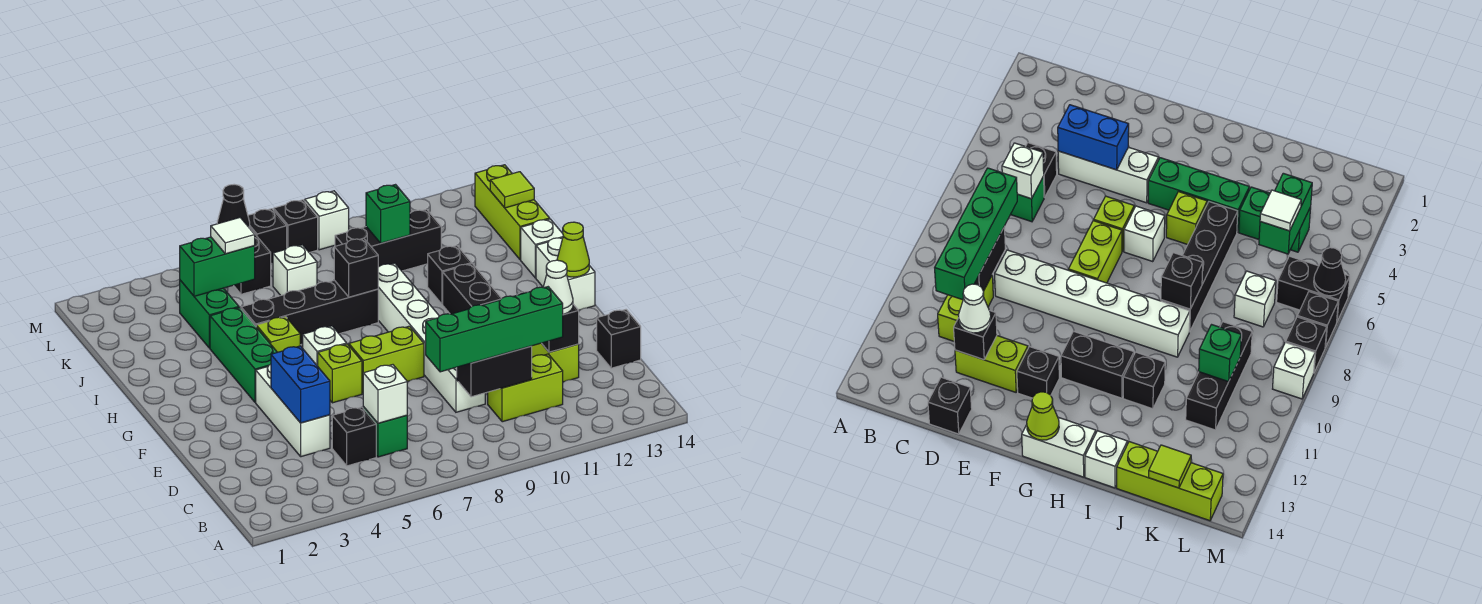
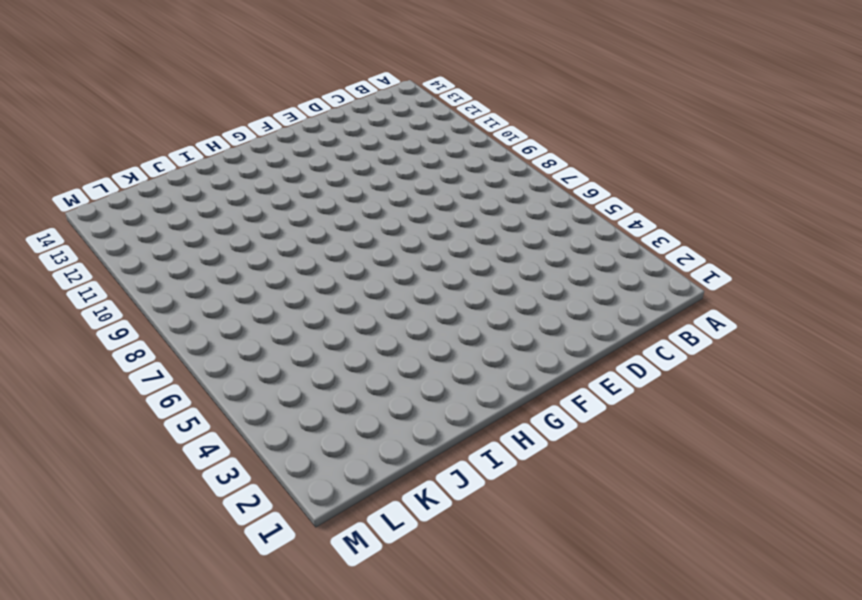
none -> black brick C5 level 1
none -> green brick C6 level 1
none -> lime brick C10:C11 level 1
none -> white brick D4:F4 level 1

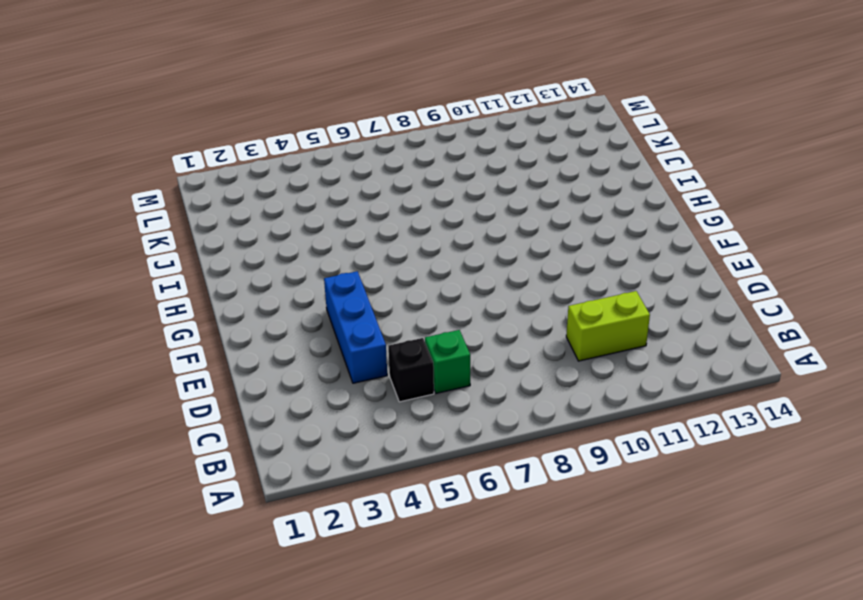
blue brick D4:F4 level 1 -> white brick D4:F4 level 1
none -> white brick D9:I9 level 1
none -> lime brick D12:E12 level 1
none -> black brick D14 level 1
none -> lime brick F6 level 1

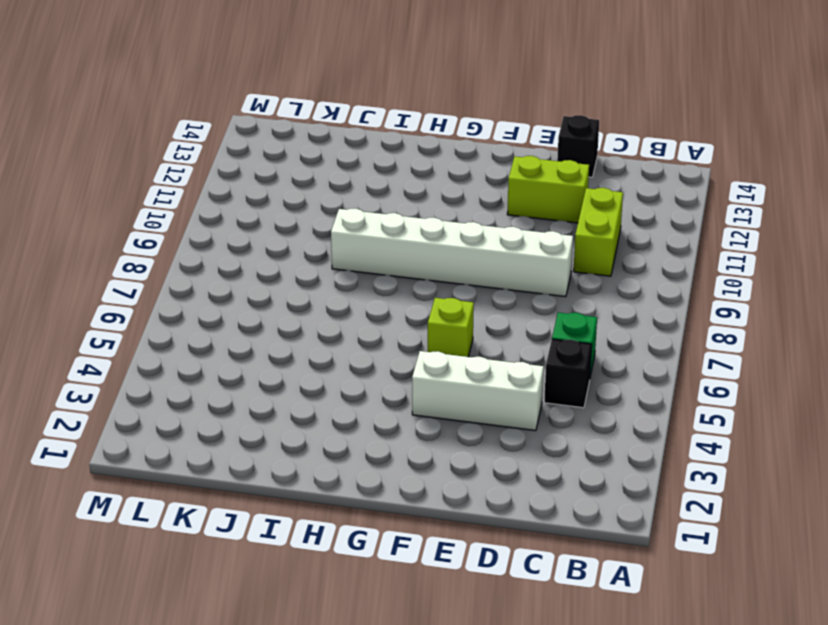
none -> lime brick F7:F8 level 1
none -> black brick F12 level 1
none -> green brick G4:I4 level 1
none -> white brick G6 level 1

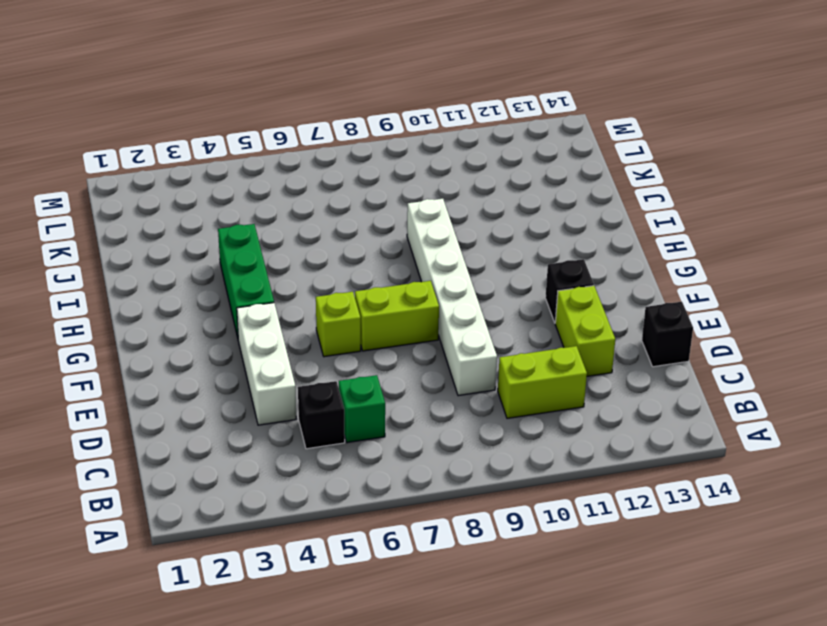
none -> white brick G6 level 1
none -> black brick G11:H11 level 1
none -> white brick G14:H14 level 1
none -> lime brick H5 level 1

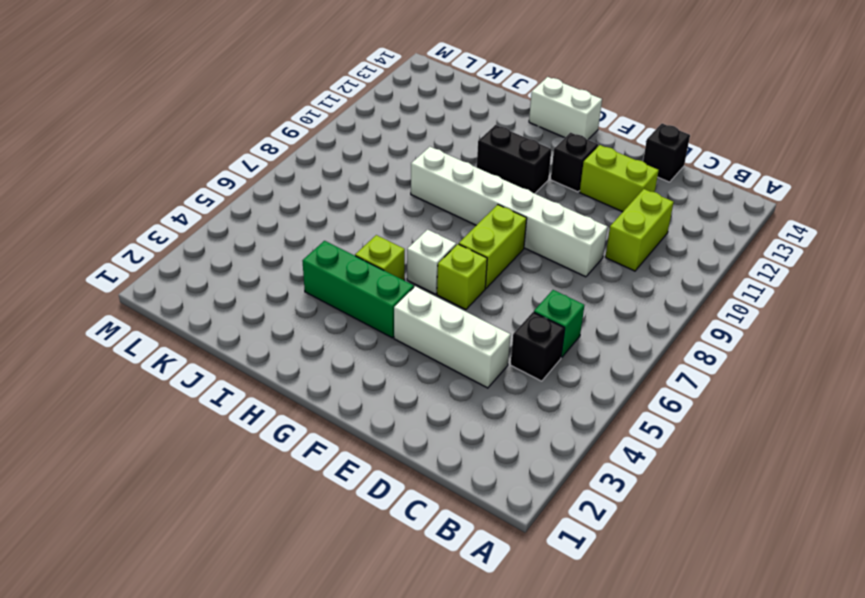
none -> black brick I5:I8 level 1
none -> black brick I11 level 1
none -> white brick I14 level 1
none -> green brick J4:K4 level 1

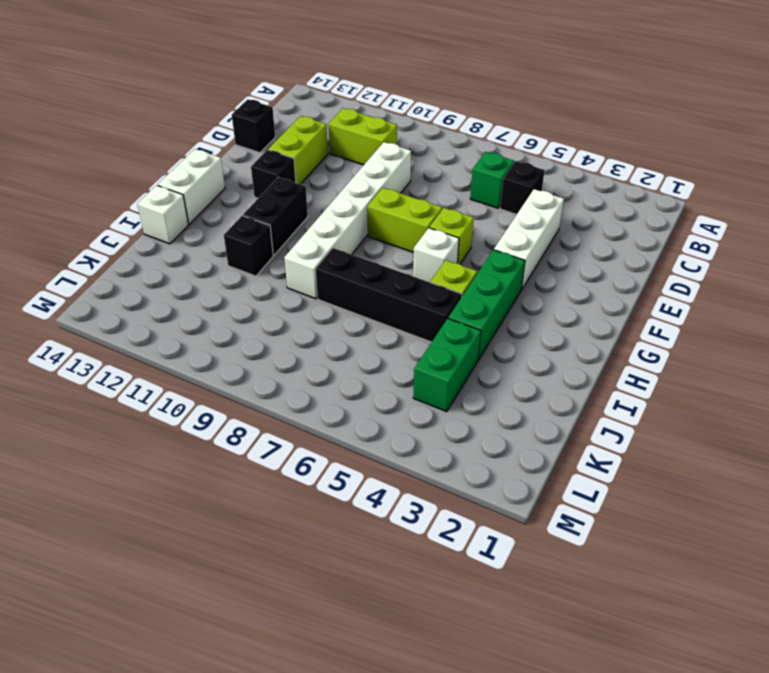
none -> lime brick J14:L14 level 1
none -> white brick K7 level 1
none -> black brick K9:K11 level 1
none -> black brick L6:M6 level 1

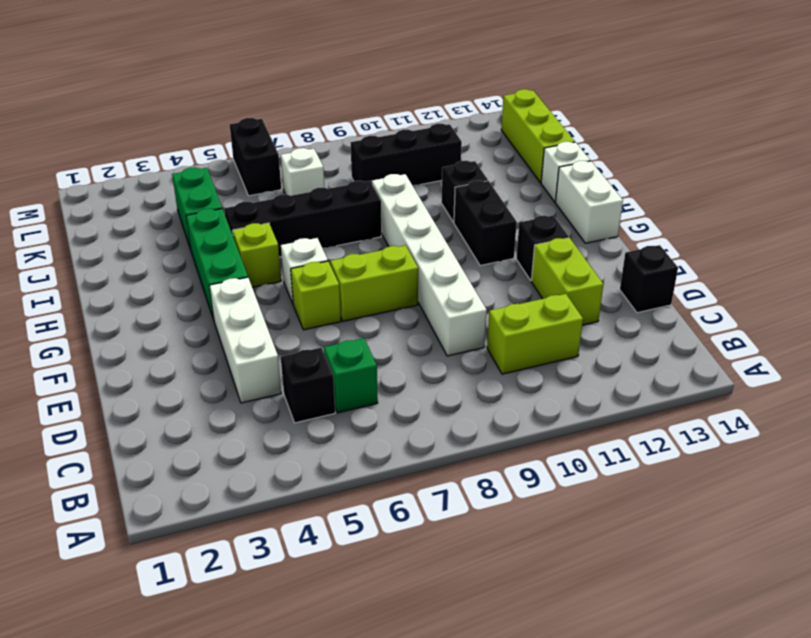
none -> black brick M7 level 1
none -> black brick M8 level 1
none -> white brick M9 level 1
none -> white brick C6 level 2

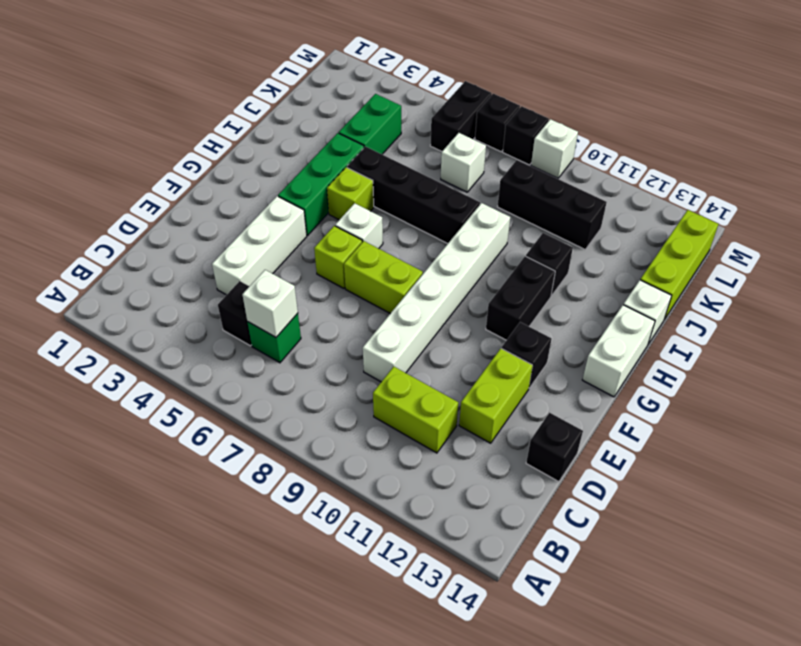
none -> black brick C9:C10 level 2
none -> blue brick D4:E4 level 2
none -> black brick D12 level 2
none -> lime cone G14 level 2

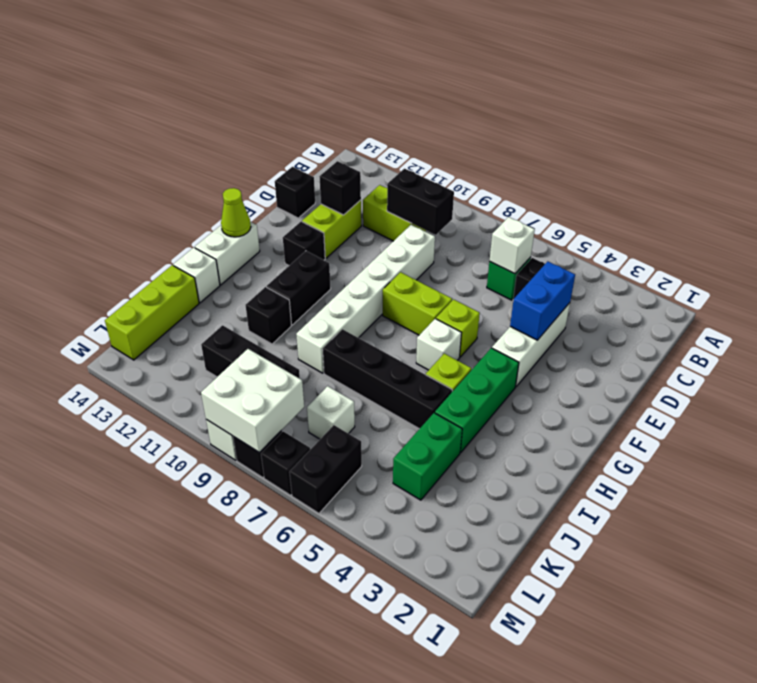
white brick L8:M9 level 2 -> none
none -> black brick I8 level 2
none -> green brick K4:K5 level 2
none -> green brick K10 level 2
none -> lime tile K14 level 2

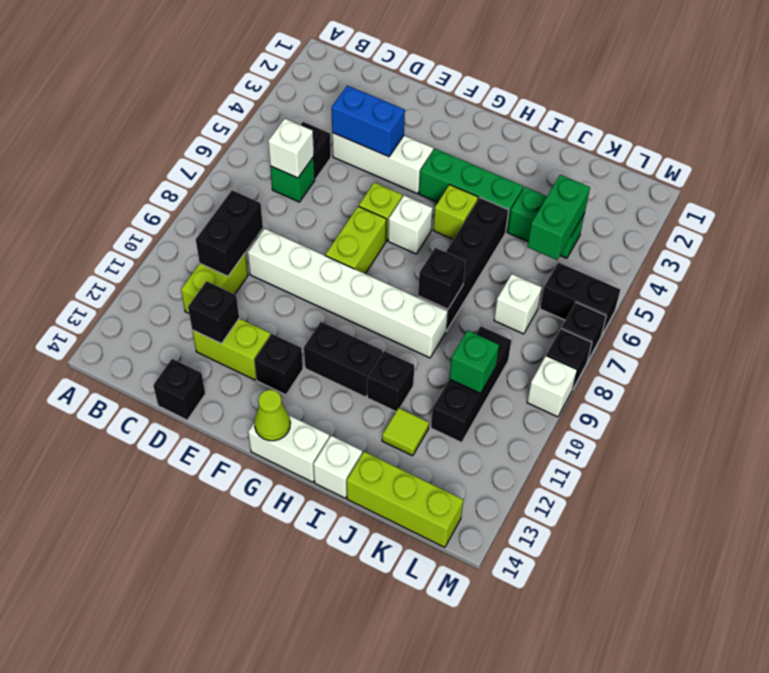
lime tile J12 level 1 -> lime tile K14 level 2
none -> black cone M6 level 2
none -> green brick C8:C11 level 3
none -> white cone D12 level 3
none -> white tile K5 level 3

